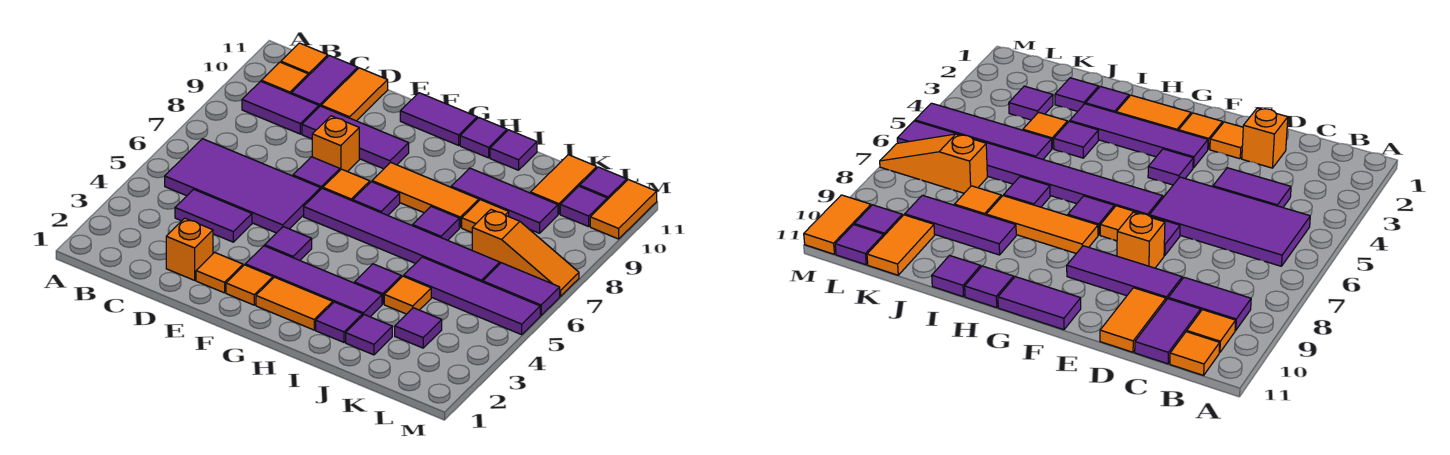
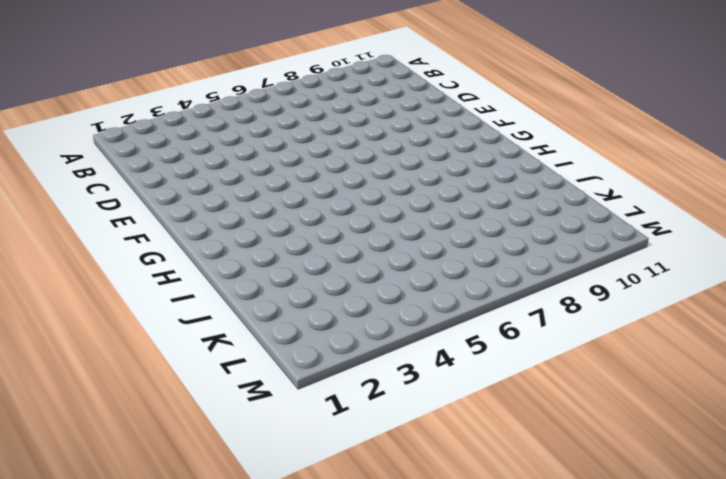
none -> purple tile B5:E6 level 1
none -> purple tile B9:C9 level 1
none -> orange tile B10 level 1
none -> orange tile B11 level 1

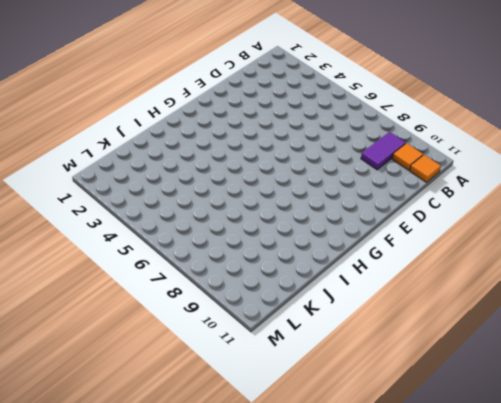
none -> purple tile B5:E6 level 1
none -> purple tile C4:D4 level 1
none -> purple tile C10:C11 level 1
none -> orange brick D2 level 1

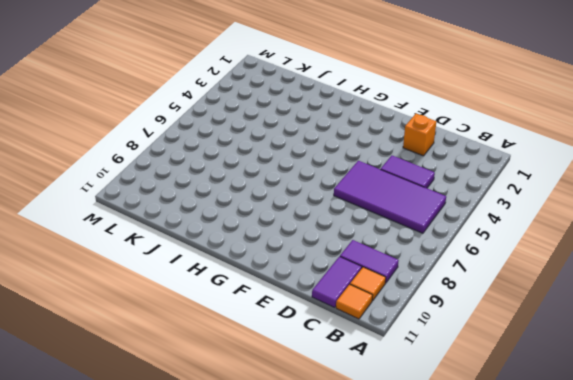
none -> purple tile D9:F9 level 1
none -> orange tile D10:D11 level 1
none -> orange tile E2 level 1
none -> purple tile E7 level 1

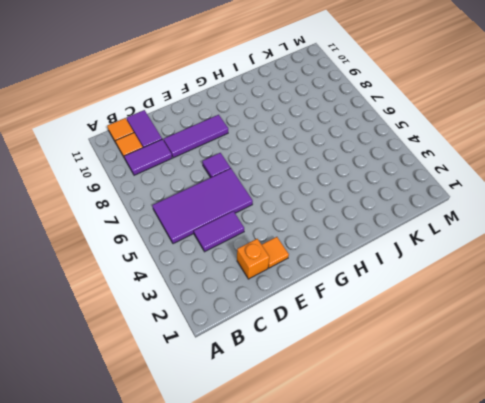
none -> orange tile D10:D11 level 1
none -> orange brick E8 level 1
none -> orange tile F2 level 1
none -> purple tile F3:I3 level 1

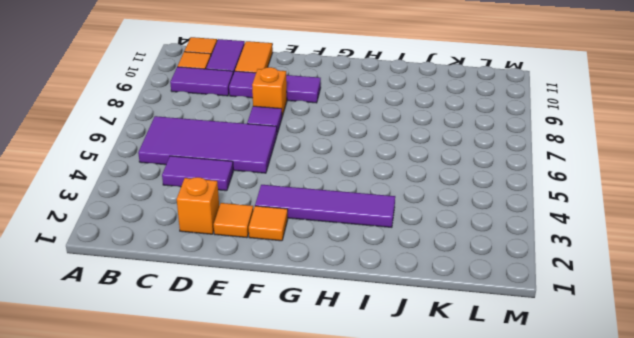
none -> purple tile F4 level 1
none -> purple tile F6:K6 level 1
none -> orange tile F7 level 1
none -> purple tile F11:G11 level 1

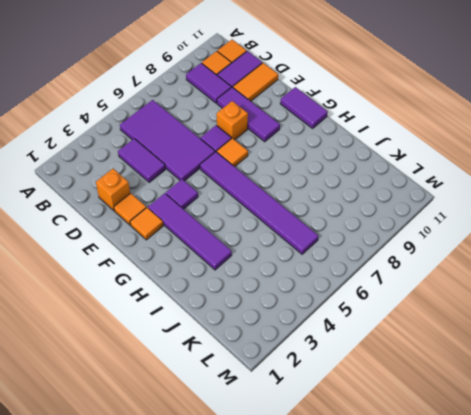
none -> orange tile G2:H2 level 1
none -> purple tile G7 level 1
none -> orange tile G8:I8 level 1
none -> purple tile H11 level 1

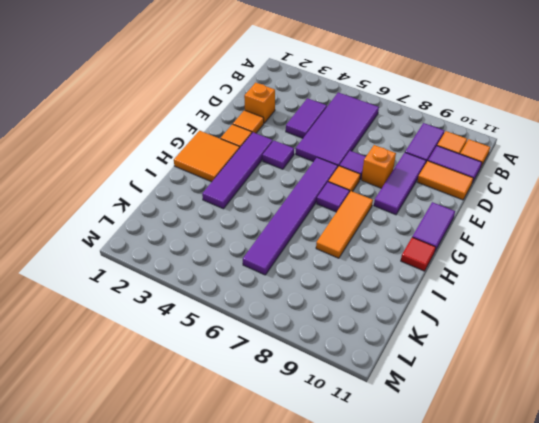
orange tile G1:H2 level 1 -> orange tile G2:H2 level 1
red tile H11 level 1 -> purple tile H11 level 1
none -> purple tile I2 level 1
none -> purple tile I4 level 1
none -> purple tile I7 level 1
none -> purple tile I9:K9 level 1

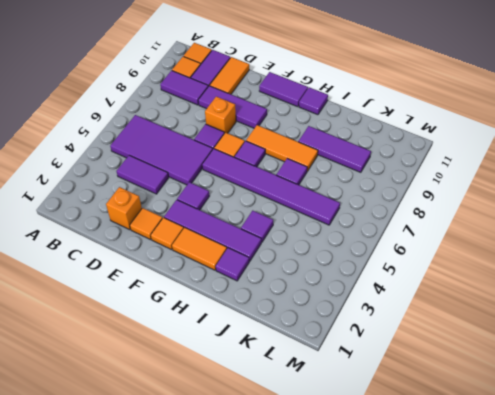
none -> purple tile I11 level 1
none -> purple tile J2 level 1
none -> orange tile J4 level 1
none -> purple tile J5:M5 level 1

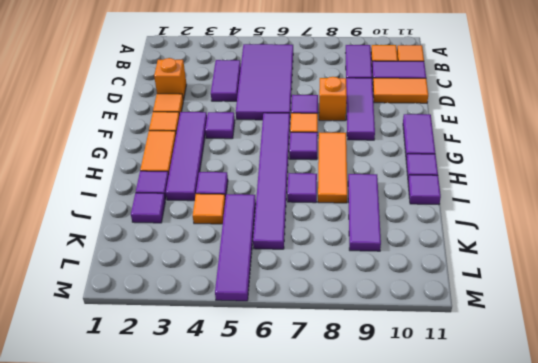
none -> orange tile J8 level 1
none -> purple tile K3 level 1
none -> orange slope K7:M7 level 1 top K
none -> orange tile K10:K11 level 1

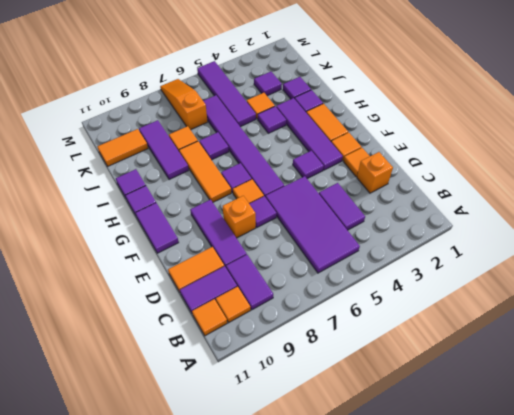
none -> purple tile L6:M6 level 1
none -> purple tile L10 level 1
none -> purple tile L11 level 1
none -> orange tile M10:M11 level 1

